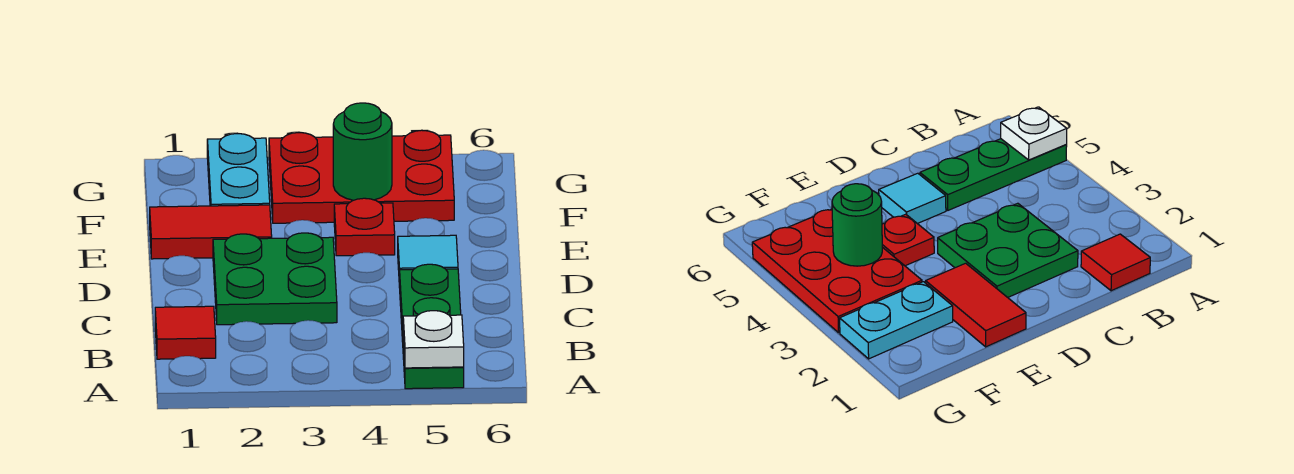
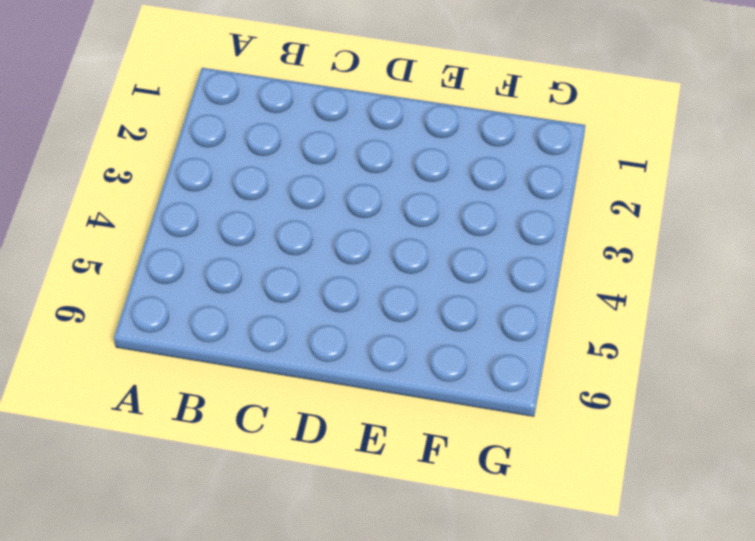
none -> green plate A5:C5 level 1
none -> red tile B1 level 1

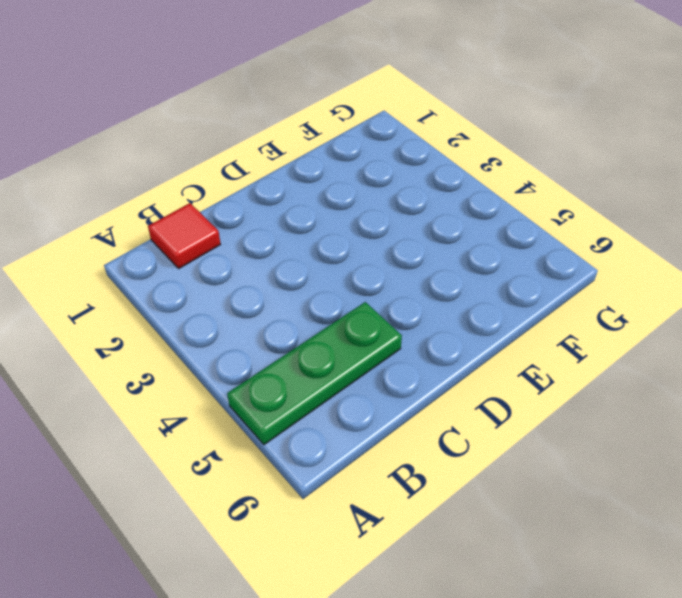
none -> green plate C2:D3 level 1
none -> cyan tile D5 level 1

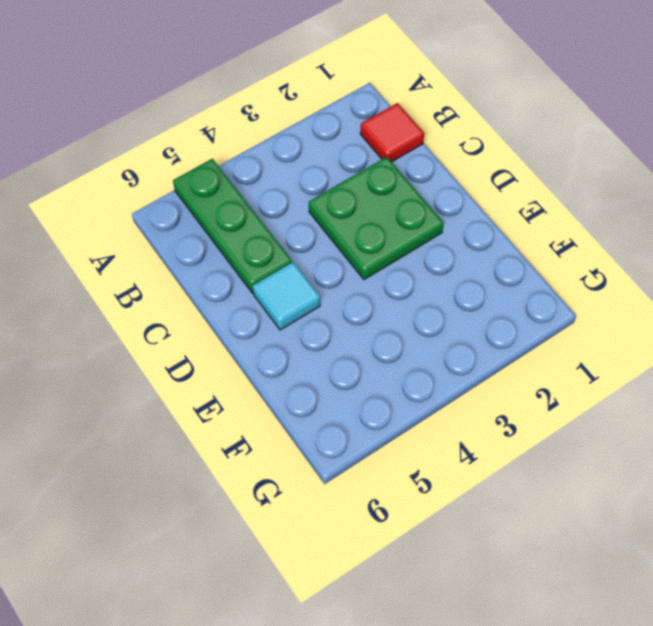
none -> red tile E1:E2 level 1
none -> red plate E4 level 1

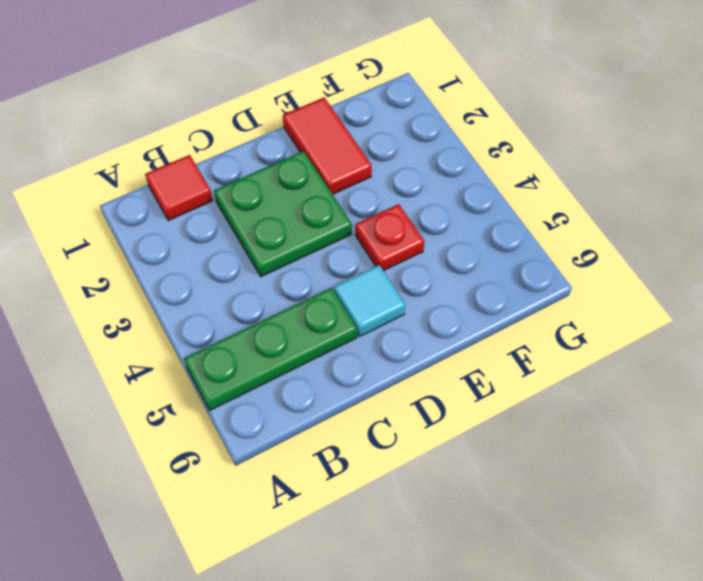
none -> cyan plate F2:G2 level 1
none -> red plate F3:G5 level 1

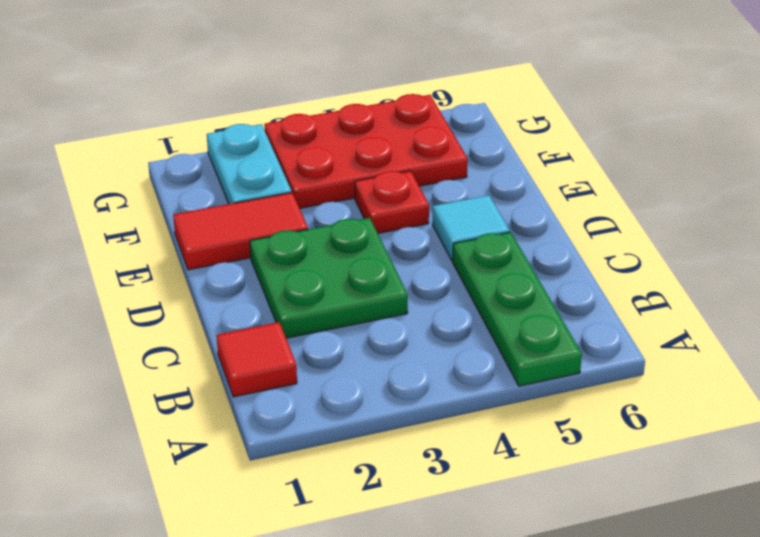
none -> white plate A5 level 2
none -> green round brick F4 level 2

